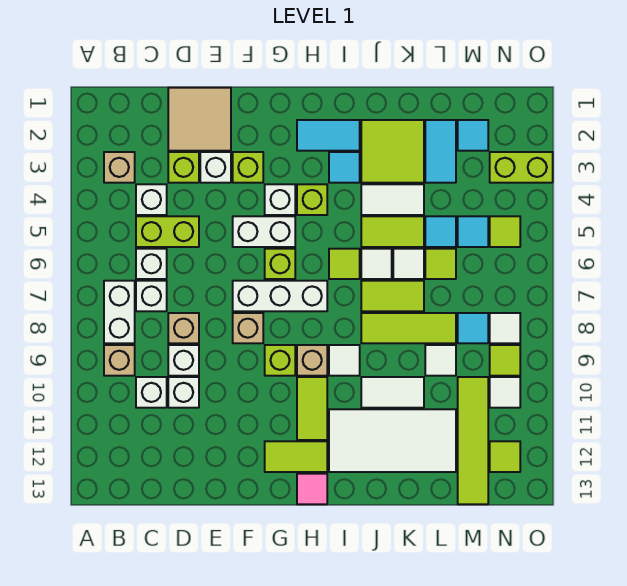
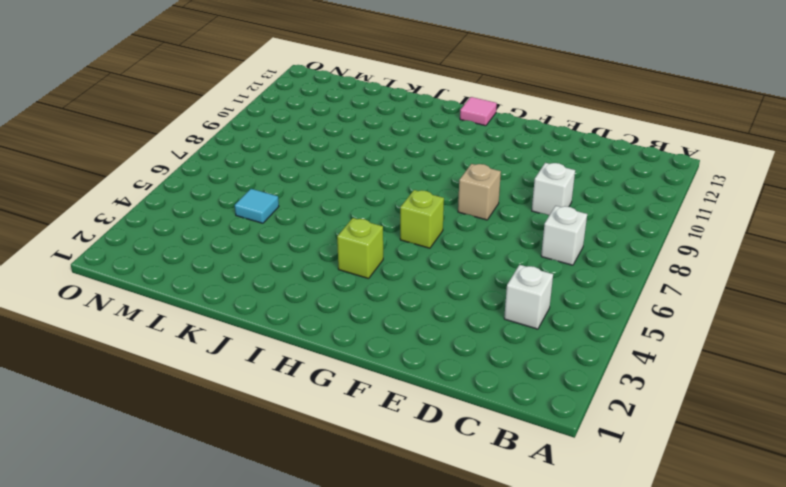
none -> tan brick B3 level 1
none -> white brick B7:B8 level 1
none -> tan brick B9 level 1
none -> lime brick C5:D5 level 1

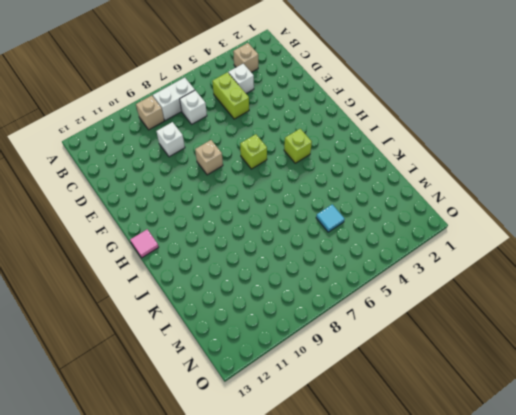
none -> white brick C6 level 1
none -> white brick C10 level 1
none -> tan tile D1:E2 level 1
none -> lime brick D3 level 1

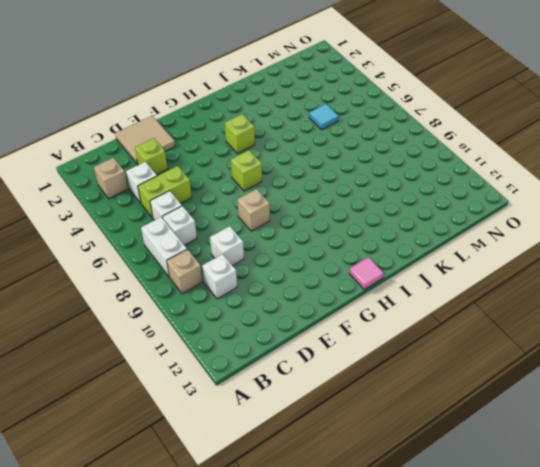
none -> tan brick D8 level 1
none -> white brick D10 level 1
none -> white brick E3 level 1
none -> lime brick F3 level 1

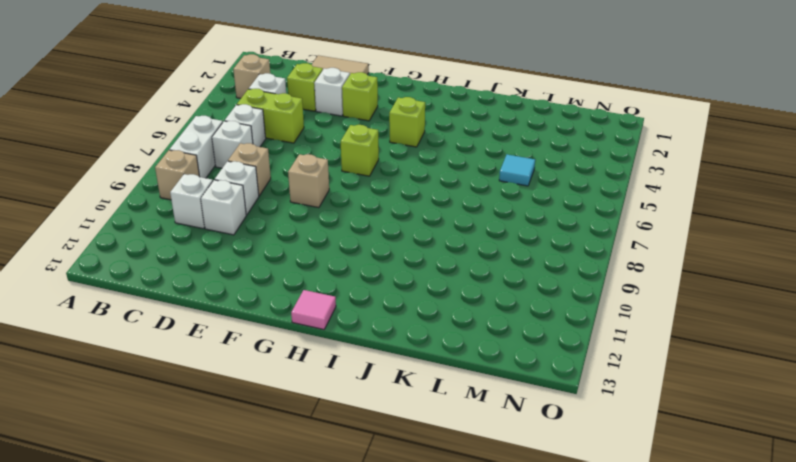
none -> white brick F5:G5 level 1
none -> white brick F7:H7 level 1
none -> white brick G4 level 1
none -> lime brick G9 level 1

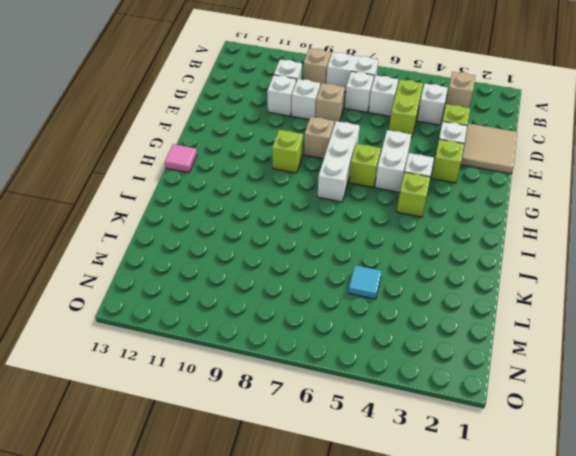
none -> lime tile G12:H12 level 1
none -> cyan tile H2:I2 level 1
none -> tan brick H9 level 1
none -> lime tile H10:H11 level 1

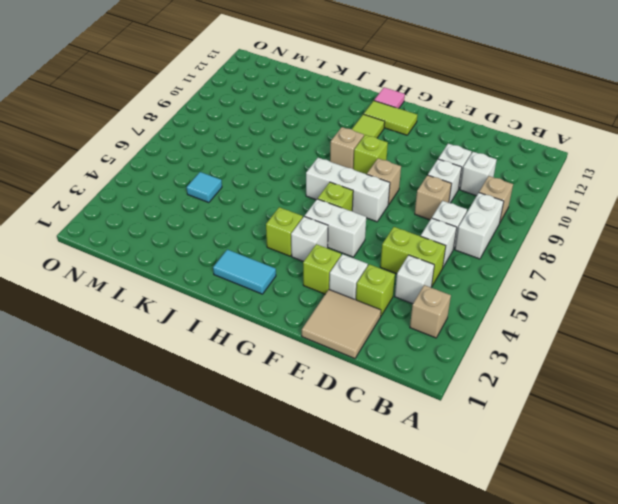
none -> cyan tile I3 level 1
none -> lime tile I6 level 1
none -> white tile I9 level 1
none -> white tile I11:L12 level 1

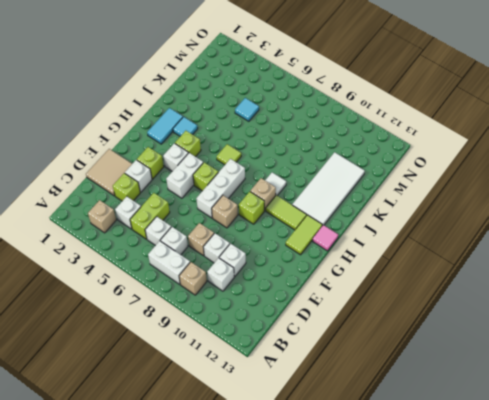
none -> lime tile J2:K3 level 1
none -> white tile J4:K4 level 1
none -> lime tile J5:K5 level 1
none -> white tile J6 level 1

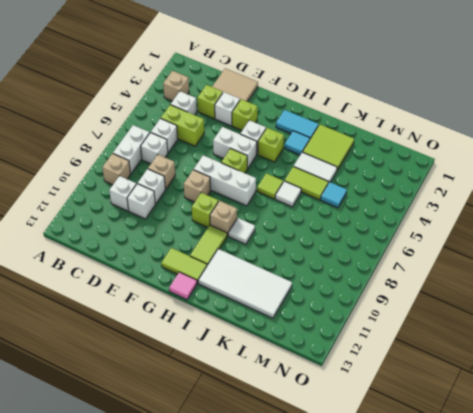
none -> lime tile J7:K7 level 1
none -> lime tile J8:L8 level 1
none -> white tile J10:K10 level 1
none -> white tile K6 level 1

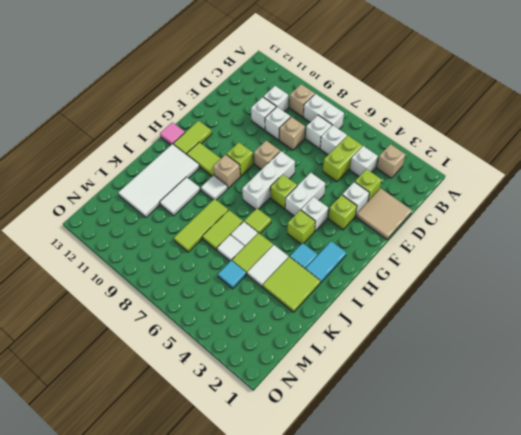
none -> cyan tile L2:L3 level 1
none -> lime tile L6 level 1
none -> white tile L9 level 1
none -> cyan tile M2 level 1

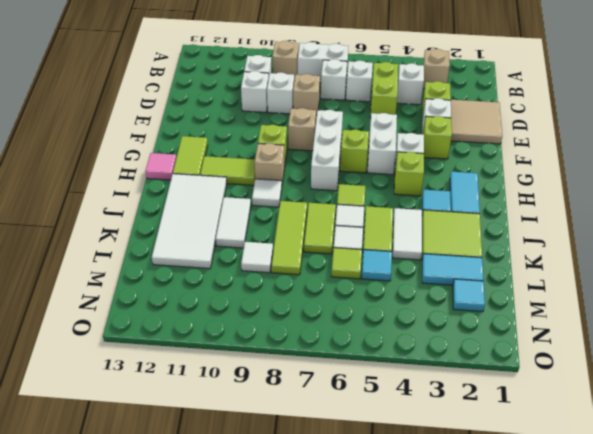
none -> cyan tile M5 level 1
none -> cyan tile M8 level 1
none -> lime tile M10:M13 level 1
none -> lime brick N3:O3 level 1

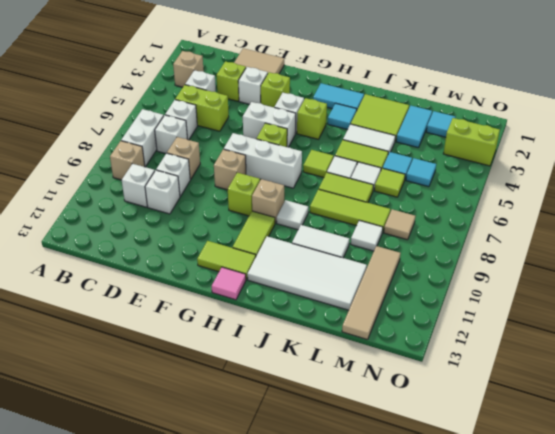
tan tile M8 level 1 -> cyan tile M8 level 1
tan tile M10:M13 level 1 -> lime tile M10:M13 level 1
none -> lime tile N5 level 1
none -> white tile N8 level 1
none -> lime tile N9 level 1
none -> white tile N10 level 1

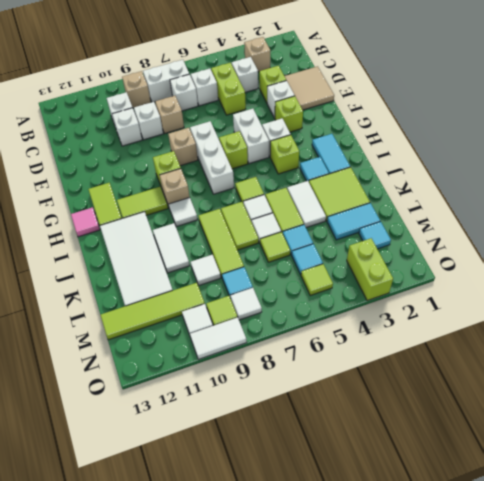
white tile O9:O10 level 1 -> none
none -> lime tile N12 level 1

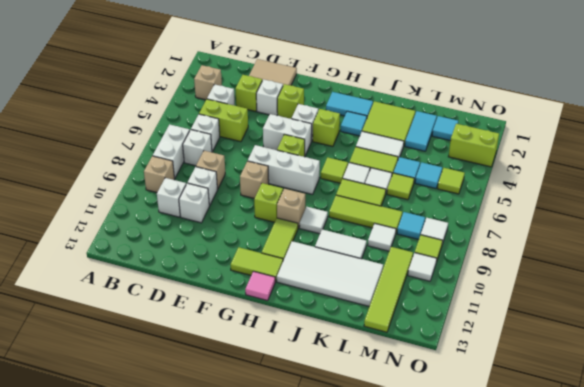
none -> lime tile N12 level 1

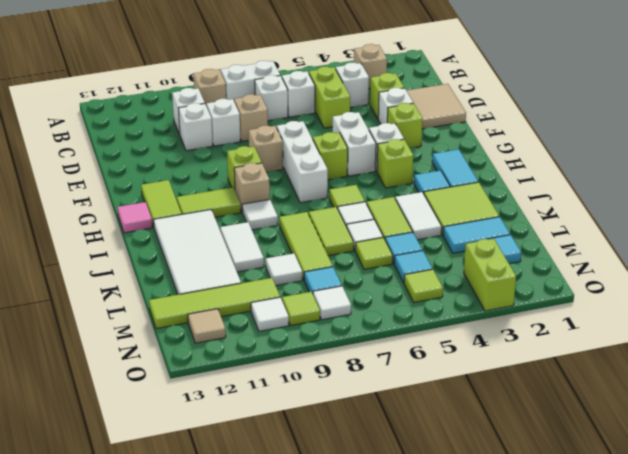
tan tile N12 level 1 -> lime tile N12 level 1

